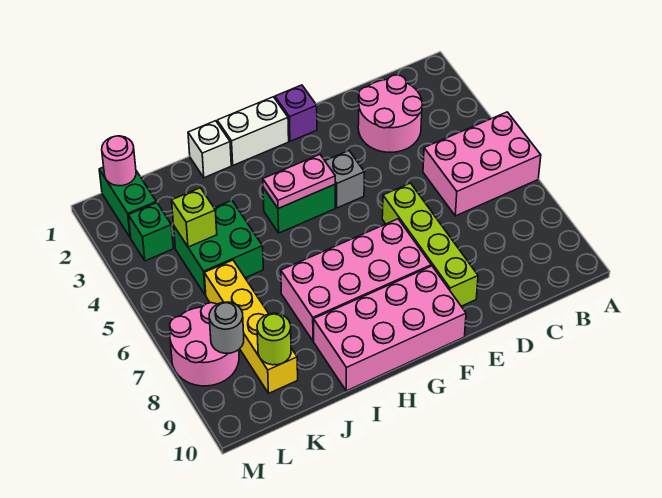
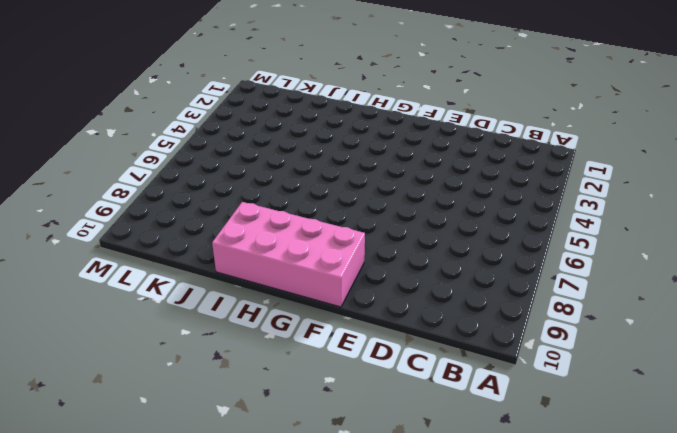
none -> pink brick A5:C6 level 1
none -> pink round brick C2:D3 level 1
none -> lime brick E6:E9 level 1

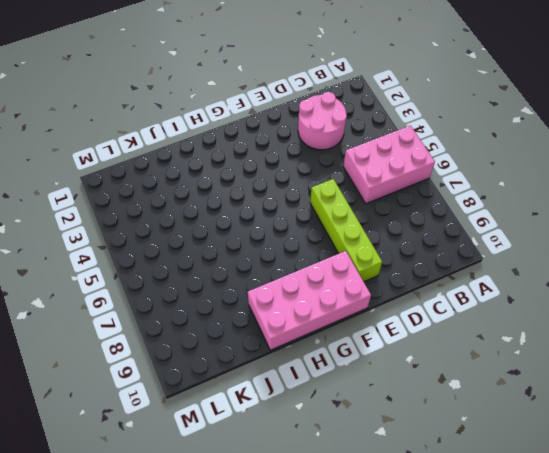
none -> purple brick F1 level 1
none -> grey brick F4 level 1
none -> pink brick F7:I8 level 1

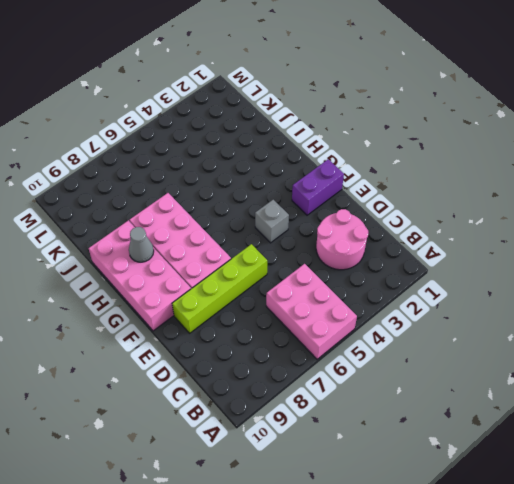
purple brick F1:F2 level 1 -> purple brick F1 level 1
grey cone H9 level 2 -> none
none -> white brick G1:H1 level 1
none -> green brick G4:H4 level 1
none -> white brick I1 level 1

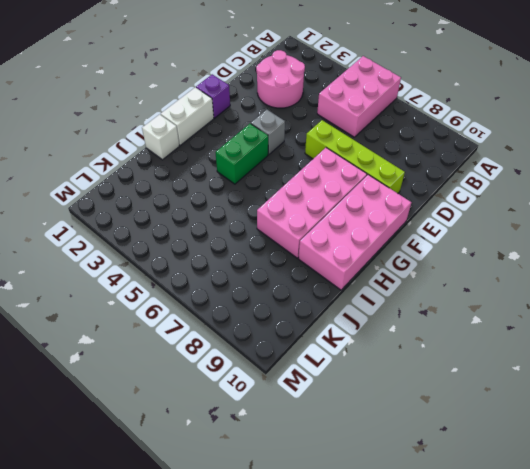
none -> green brick J4:K5 level 1
none -> yellow brick K6:K9 level 1
none -> green brick L1:L2 level 1

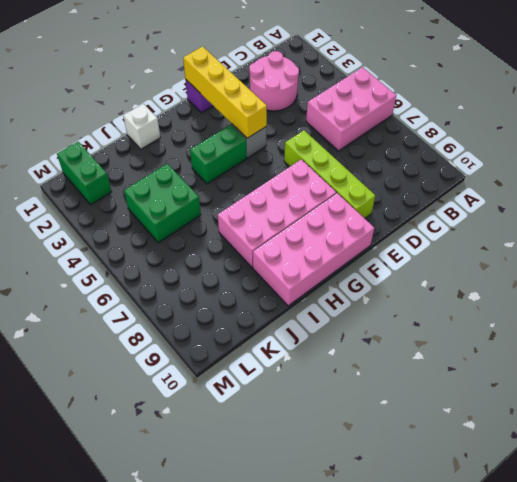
yellow brick F1:F4 level 2 -> yellow brick K6:K9 level 1
none -> white brick G1:H1 level 1
none -> green brick L3 level 1
none -> pink round brick L7:M8 level 1

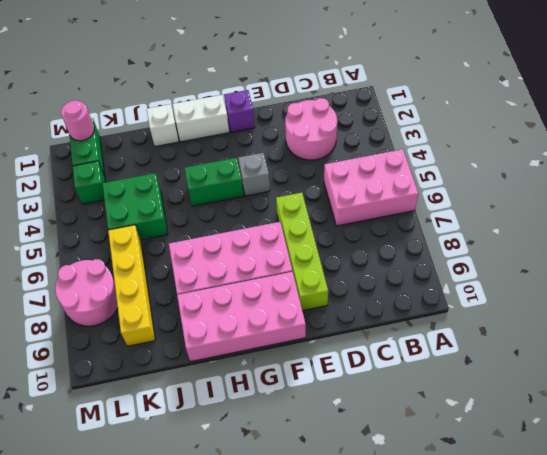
none -> pink plate G4:H4 level 2
none -> lime brick K4 level 2
none -> lime round brick K9 level 2

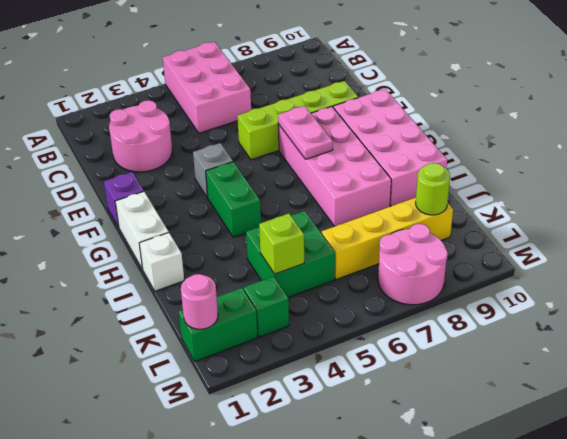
pink plate F7:G7 level 2 -> pink plate G4:H4 level 2
none -> grey round brick L8 level 2

